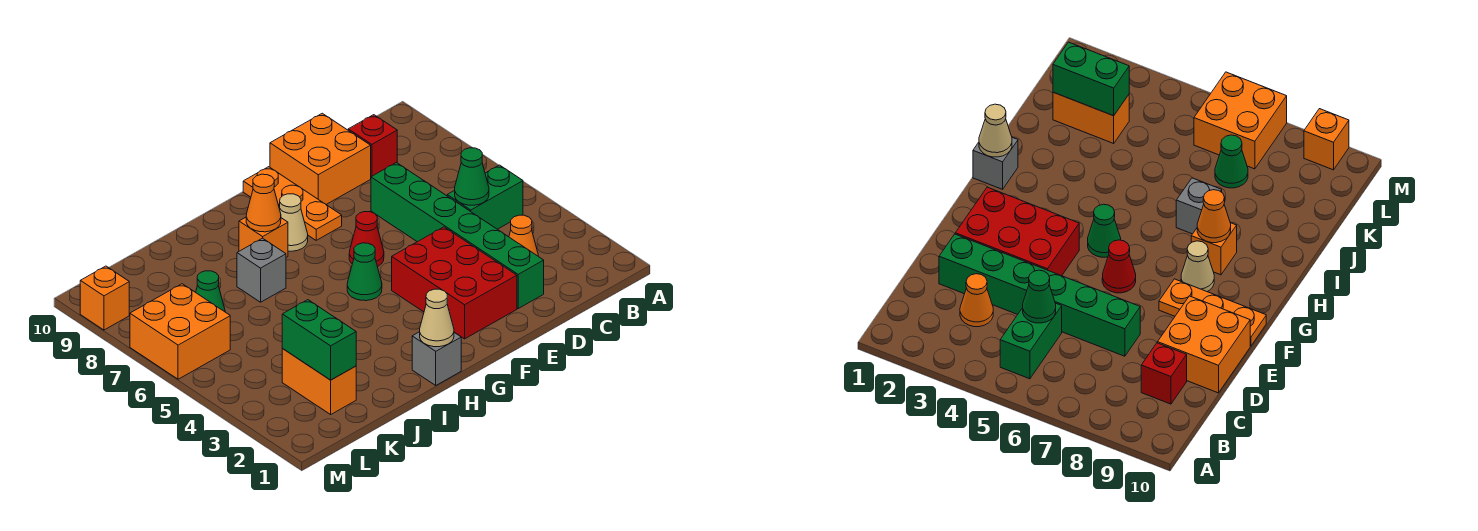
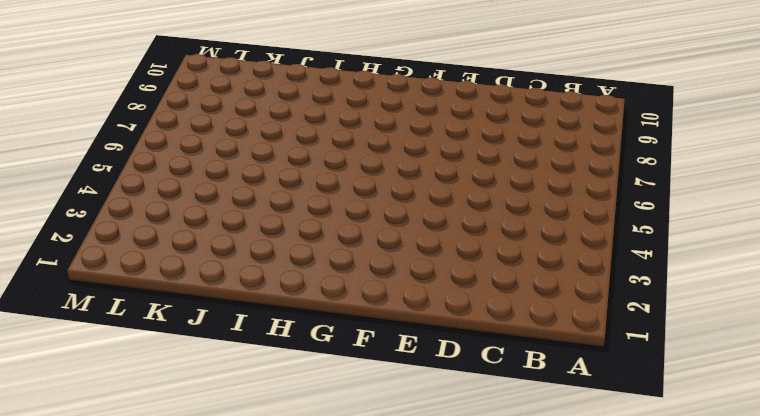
none -> green brick B5:C5 level 1
none -> orange cone C3 level 1
none -> red brick C9 level 1

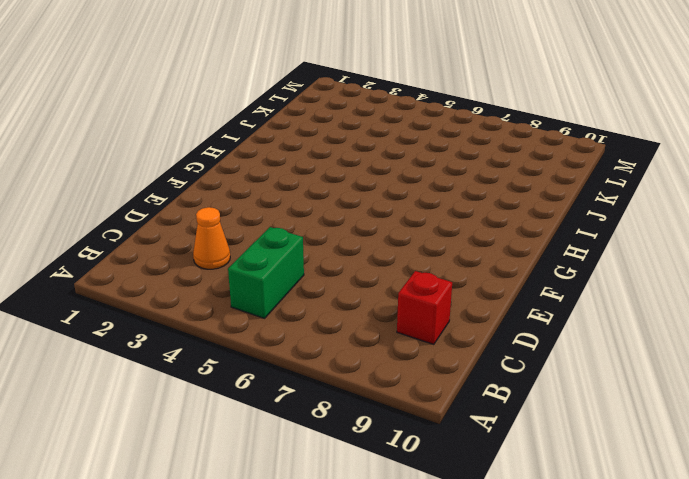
none -> green brick D2:D7 level 1
none -> orange brick D9:E10 level 1
none -> red brick E2:F4 level 1

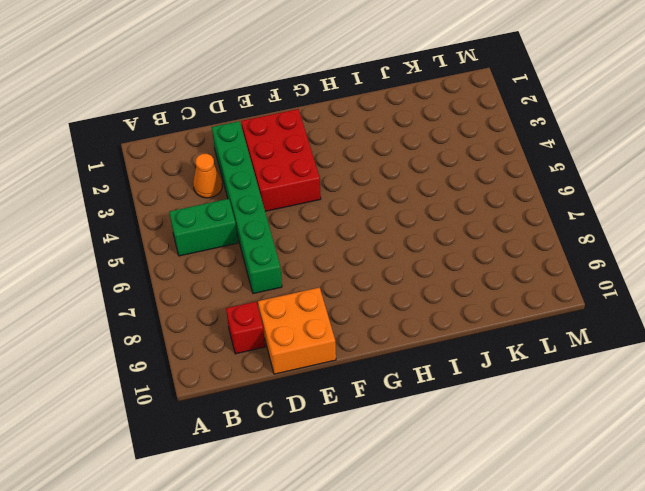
none -> red cone F6 level 1
none -> orange plate F8:F10 level 1
none -> green cone G5 level 1

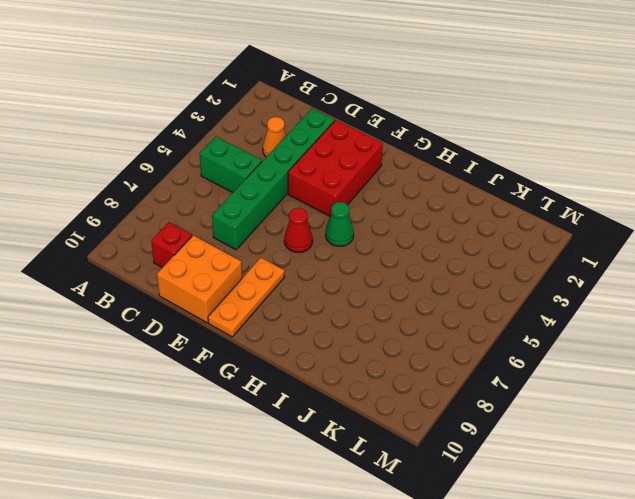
none -> tan cone G8 level 1
none -> grey brick H1 level 1
none -> orange brick H8 level 1

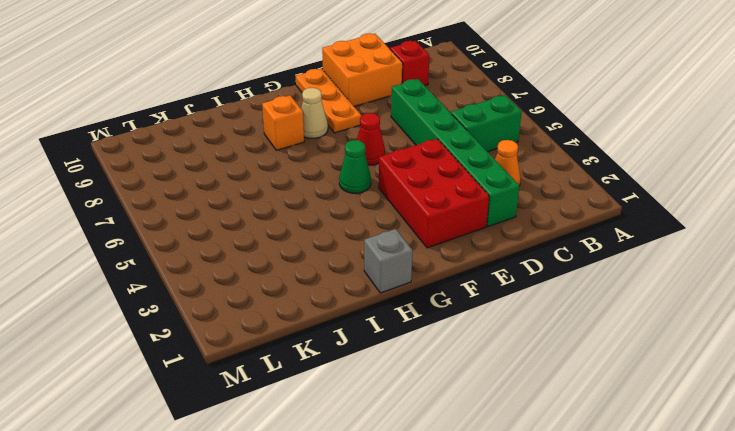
none -> grey brick I7 level 1
none -> orange brick K2:K3 level 1
none -> green cone K7 level 1

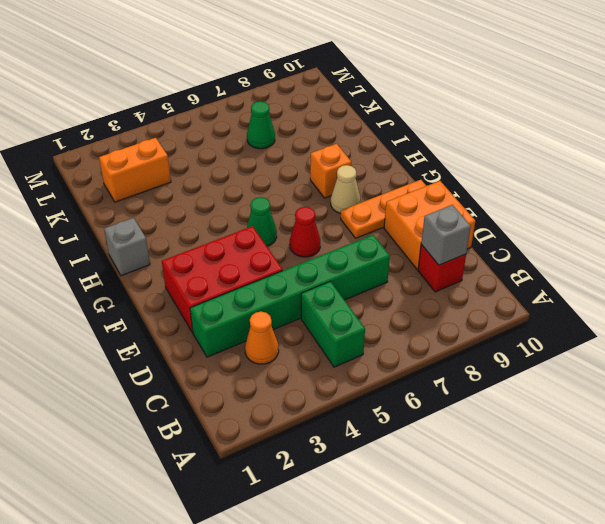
grey brick C9 level 2 -> grey brick I7 level 1
none -> orange brick L6:M7 level 1
none -> orange brick M9 level 1
none -> green cone C5 level 2

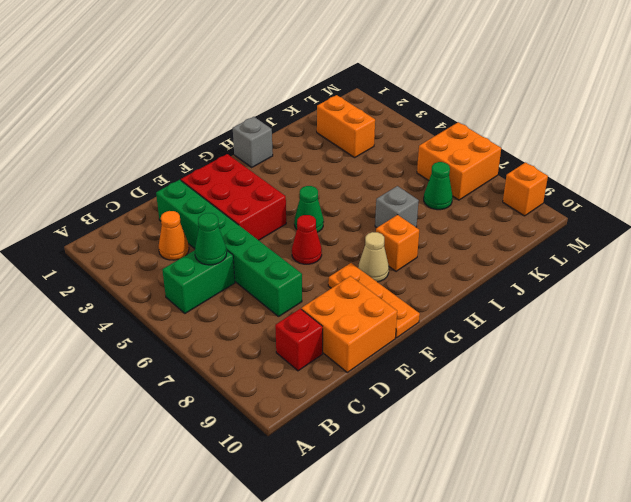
none -> tan cone H1 level 2
none -> orange cone H8 level 2
none -> green brick K2:K3 level 2

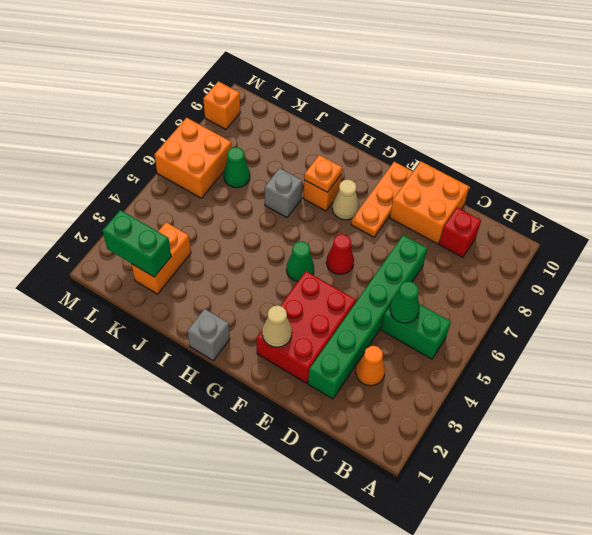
tan cone F2 level 2 -> tan cone H1 level 2
orange plate H8 level 2 -> orange cone H8 level 2
green brick K2:L2 level 2 -> green brick K2:K3 level 2

